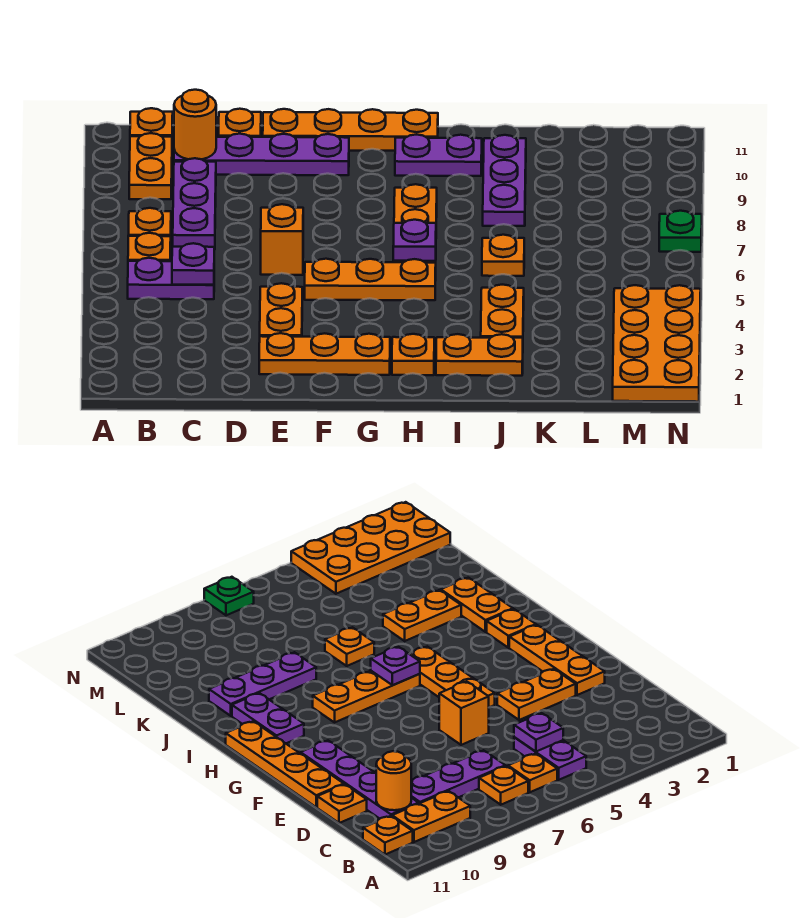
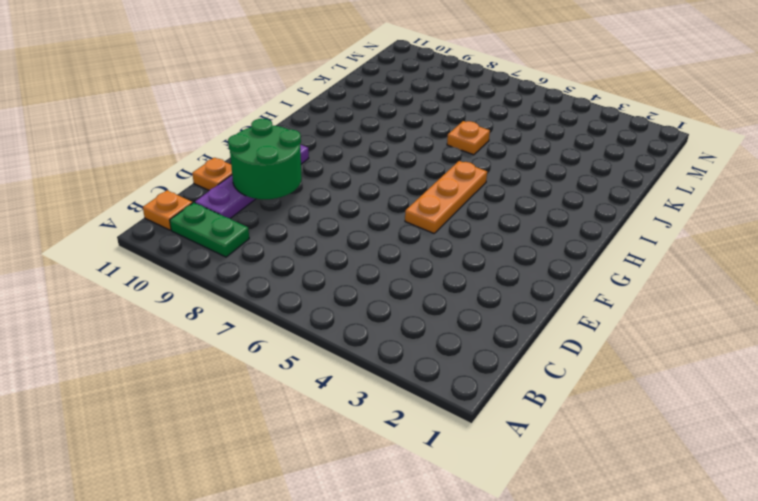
green plate B9:B10 level 1 -> orange plate B9:B10 level 1
green round brick D9:E10 level 2 -> none
none -> purple plate B5:C5 level 1
none -> orange plate B6 level 1
none -> orange plate B7 level 1

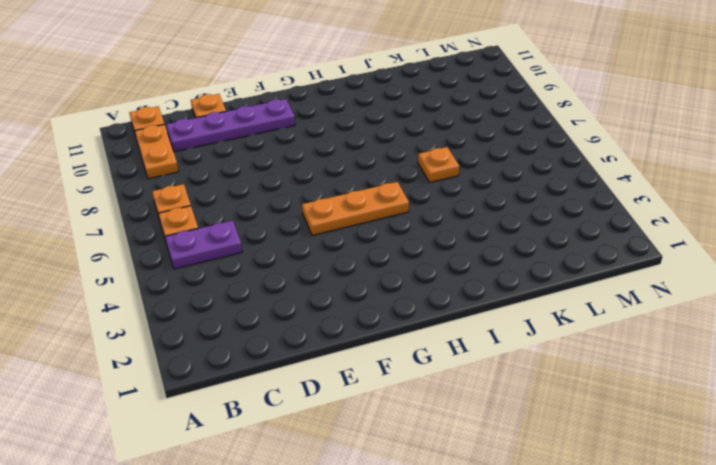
none -> purple plate C7:C9 level 1
none -> orange plate E2:G2 level 1
none -> orange plate E3:E4 level 1

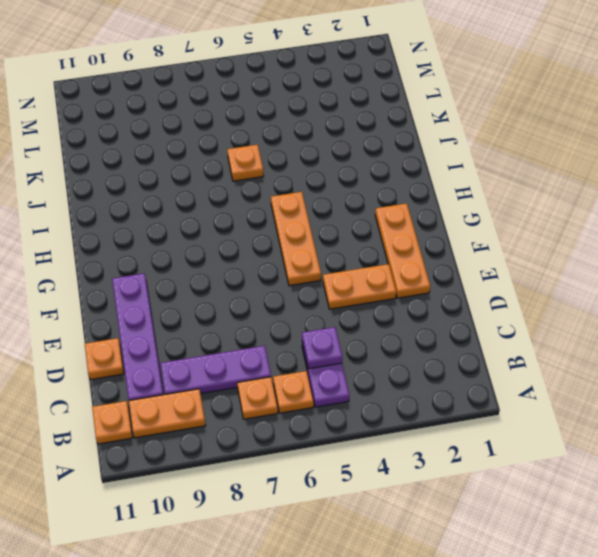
none -> orange brick E6 level 1
none -> orange plate E11:H11 level 1
none -> orange plate H2 level 1

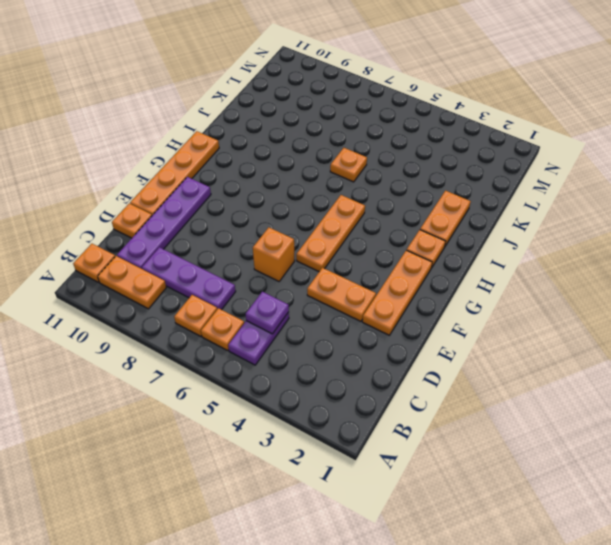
none -> orange plate H6:H8 level 1
none -> purple plate H10:I10 level 1
none -> orange plate J3:J4 level 1

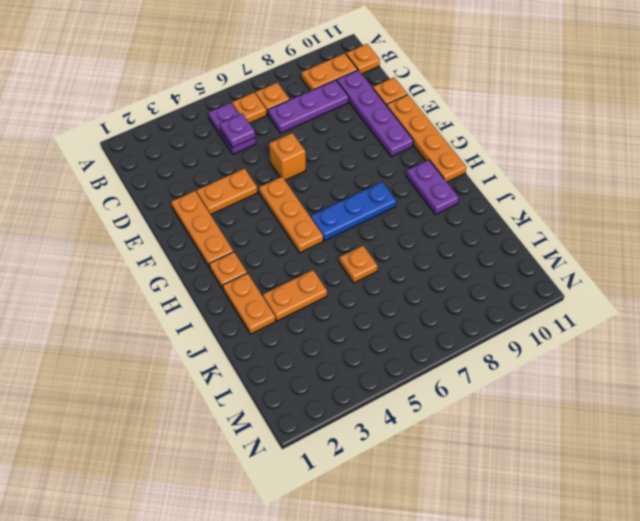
blue plate H6:H8 level 1 -> orange plate H6:H8 level 1
none -> purple plate J8:J10 level 1
none -> orange plate M1:N4 level 1
none -> green plate N7 level 1

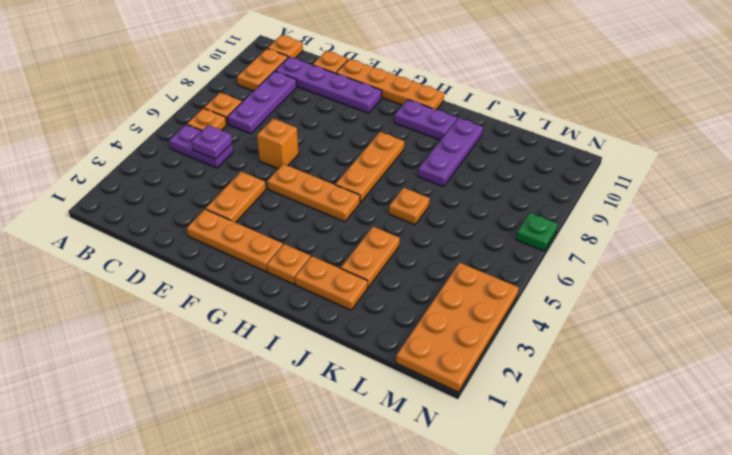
none -> orange round brick C10 level 2
none -> purple plate H6 level 2

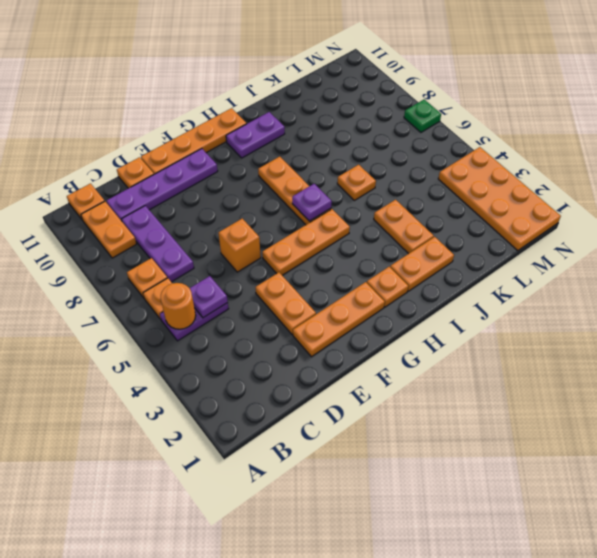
orange round brick B5 level 2 -> orange round brick C10 level 2
none -> purple plate J8:J10 level 1

